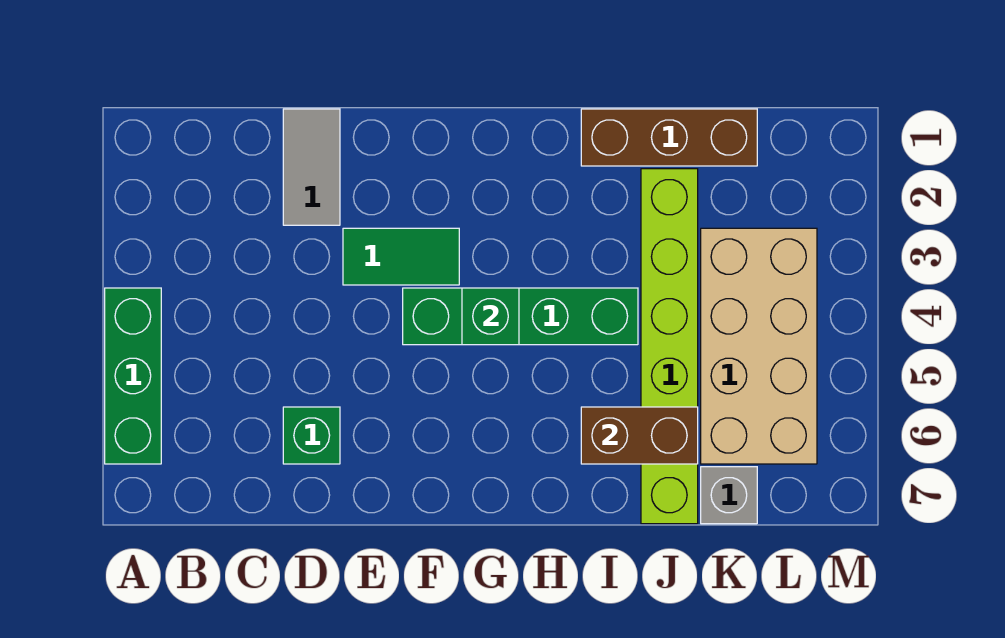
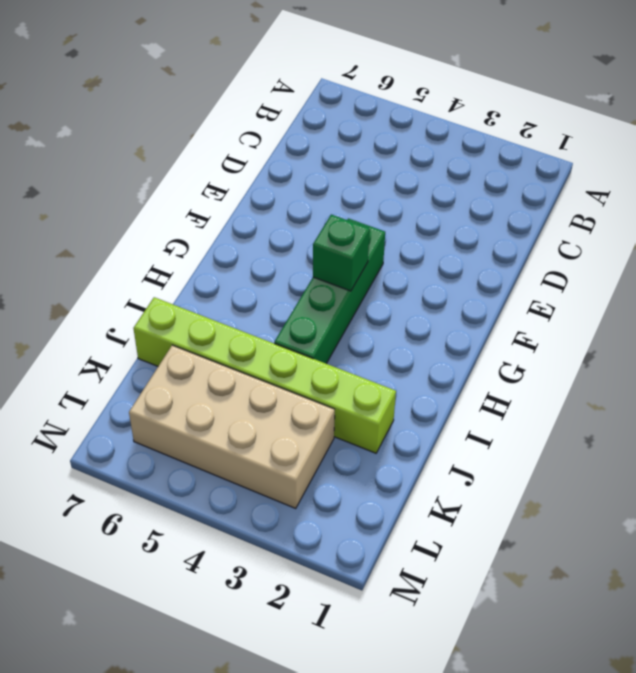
none -> green brick A4:A6 level 1
none -> grey tile D1:D2 level 1

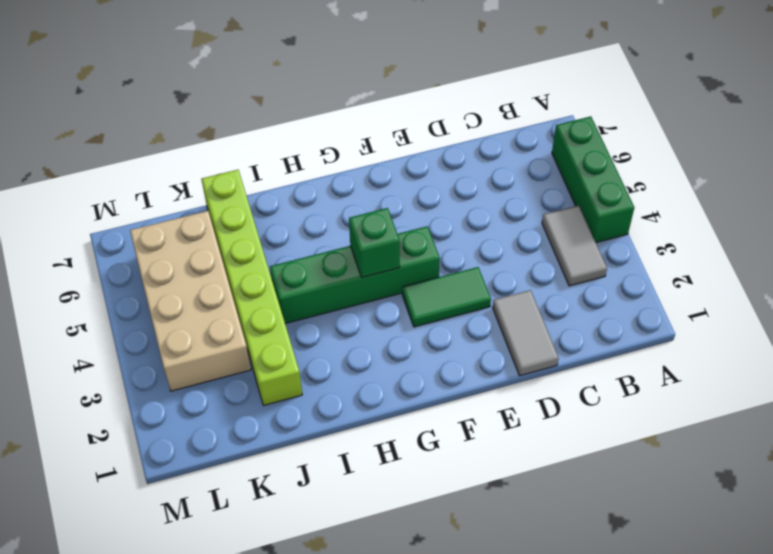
grey tile B3:B4 level 1 -> none
none -> green brick D6 level 1
none -> brown brick I1:K1 level 1

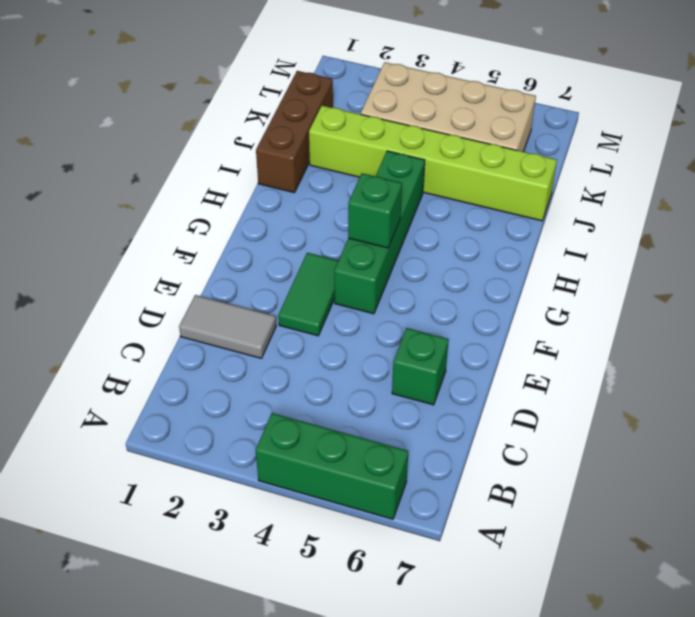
none -> grey brick K7 level 1
none -> brown brick I6:J6 level 2

